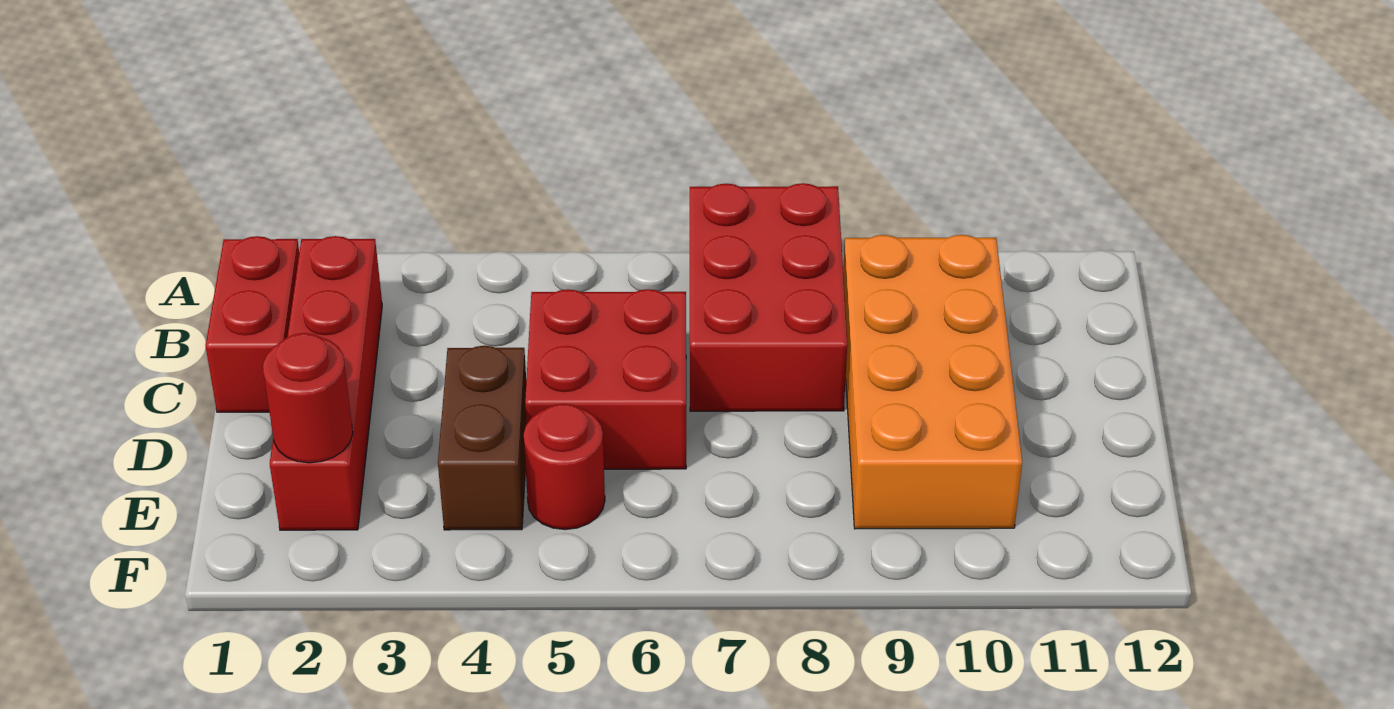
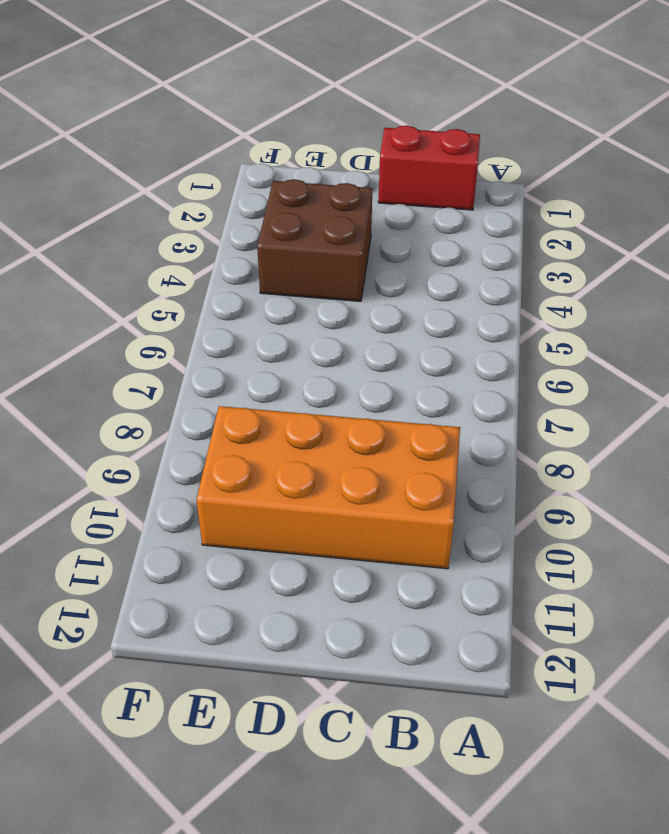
brown brick D3:E4 level 1 -> brown brick D4:E4 level 1
none -> red brick A7:C8 level 1
none -> red brick B2:E2 level 1

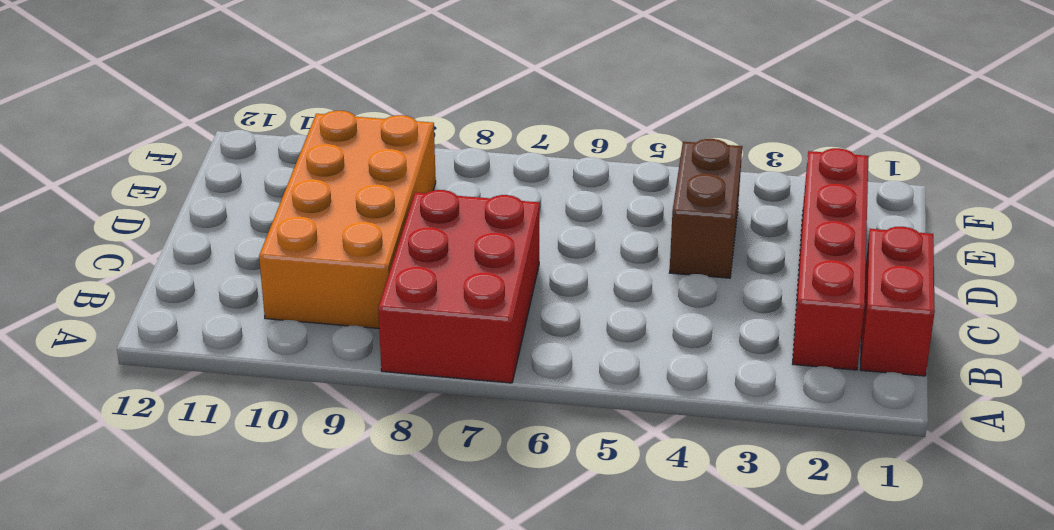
none -> red brick C5:D6 level 1
none -> red round brick E5 level 1

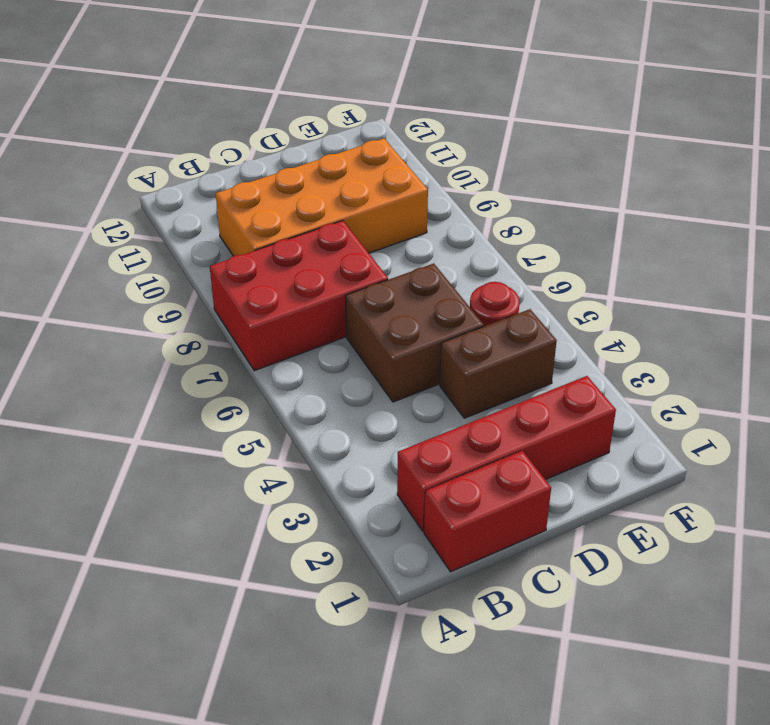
brown brick C5:D6 level 1 -> red brick C5:D6 level 1
none -> red round brick E2 level 2

